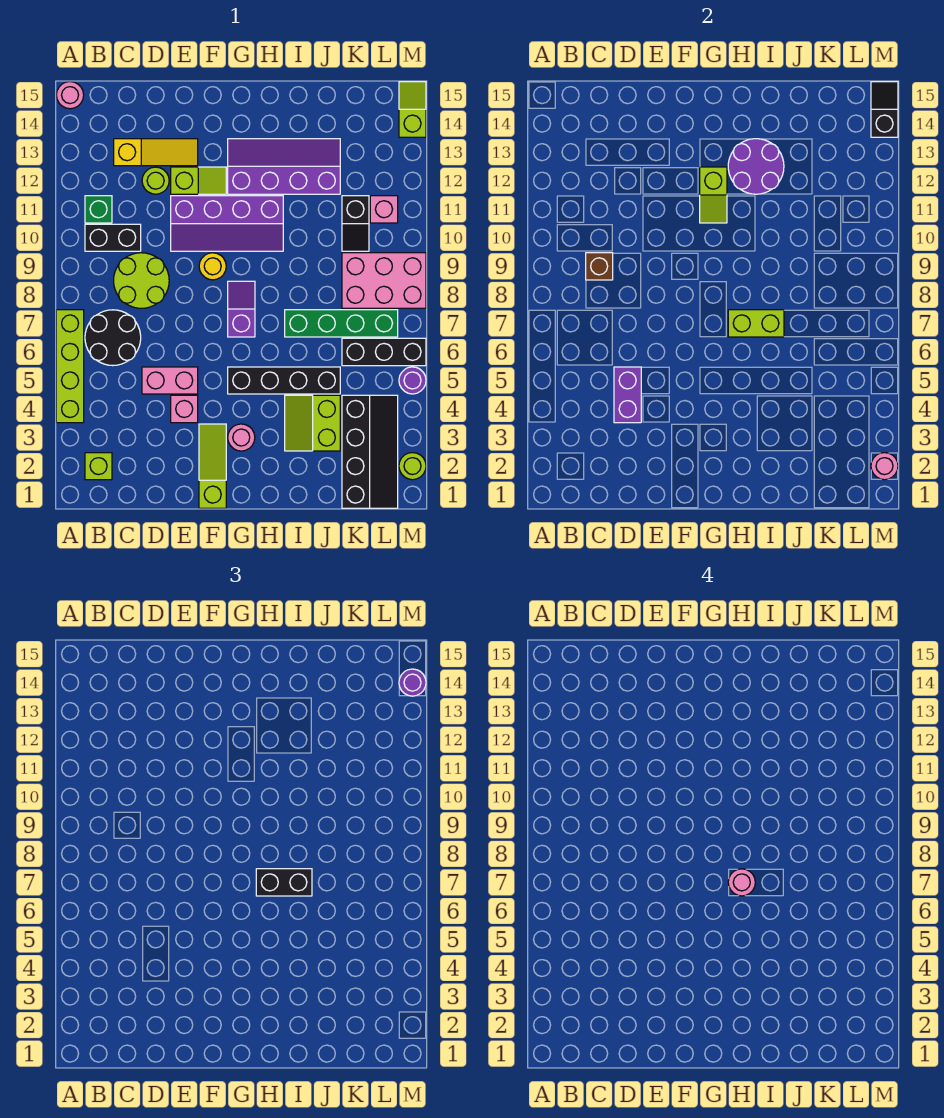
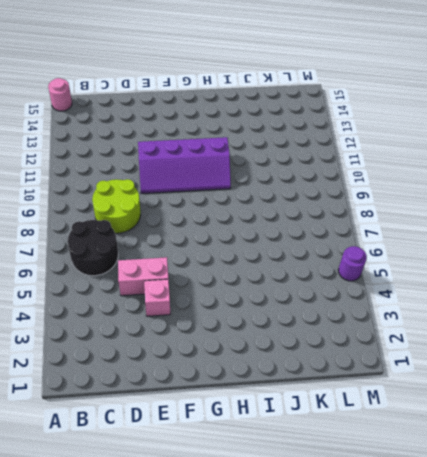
none -> lime brick A4:A7 level 1
none -> lime brick B2 level 1
none -> black brick B10:C10 level 1
none -> green brick B11 level 1

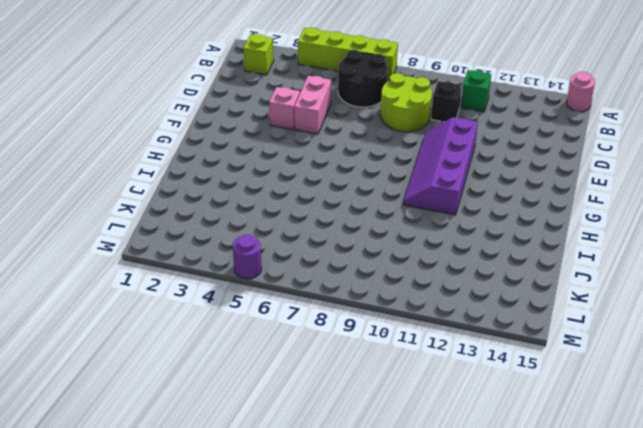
black brick C10 level 1 -> black brick B10:C10 level 1
none -> yellow slope C13:E13 level 1 top C
none -> lime round brick D12 level 1
none -> lime slope E12:F12 level 1 top E
none -> lime slope F1:F3 level 1 top 1

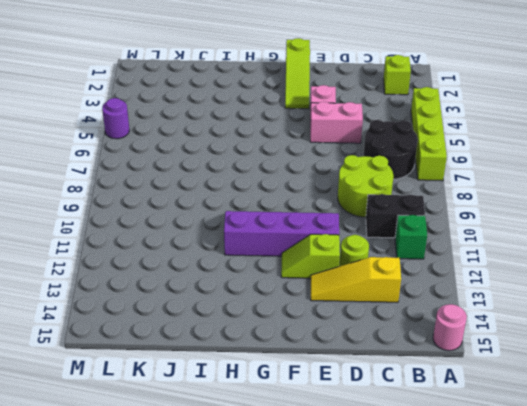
none -> yellow round brick F9 level 1
none -> pink round brick G3 level 1
none -> black brick G5:J5 level 1
none -> purple slope G7:G8 level 1 top 7

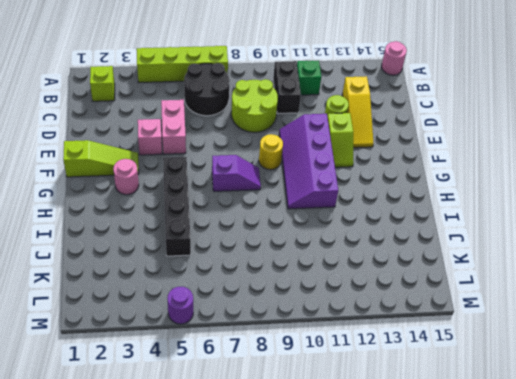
none -> purple slope G12:J13 level 1 top 12
none -> lime slope I3:J4 level 1 top J
none -> green brick I7:L7 level 1
none -> black slope K1:L4 level 1 top K

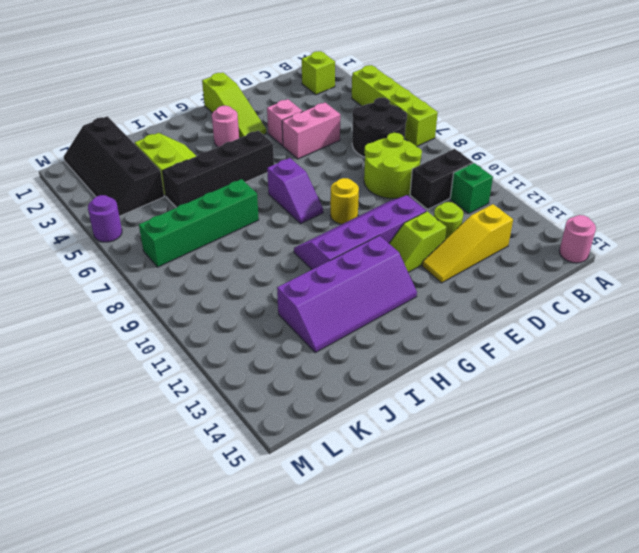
none -> black brick K6:M6 level 1
none -> pink brick K8:M9 level 1
none -> black slope K10:K11 level 1 top 11
none -> pink brick L11 level 1

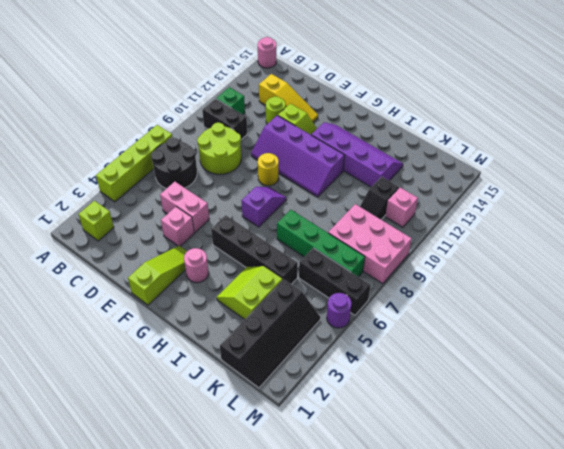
none -> lime round brick M2 level 1
none -> lime slope M14:M15 level 1 top 14
none -> brown brick C9 level 2
none -> purple brick D4:D5 level 2

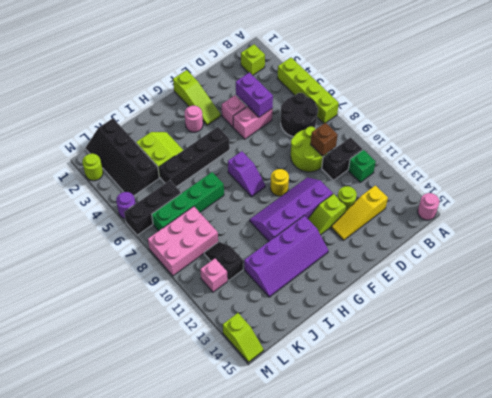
none -> lime slope G11:G12 level 2 top 12
none -> lime brick H7:I7 level 2
none -> purple round brick H12:I13 level 2
none -> pink round brick M2 level 2

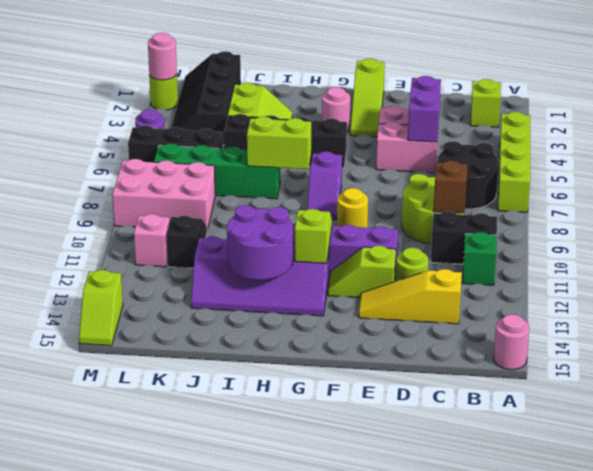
none -> black slope M14:M15 level 2 top 14
none -> black brick H7:I7 level 3
none -> purple round brick M14 level 3
none -> pink round brick H7 level 4

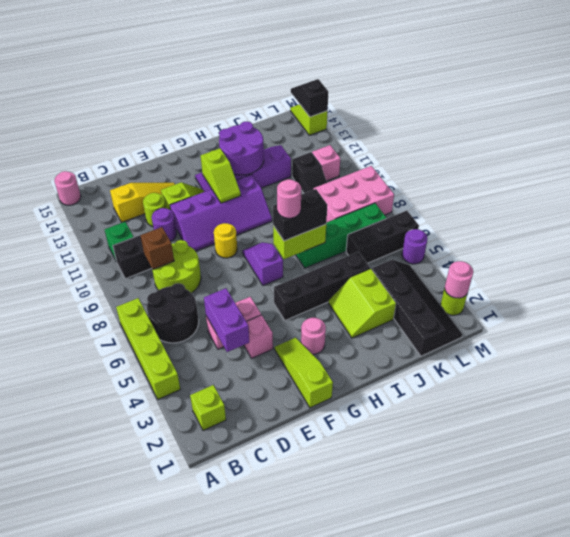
purple round brick D11 level 1 -> purple round brick M14 level 3

